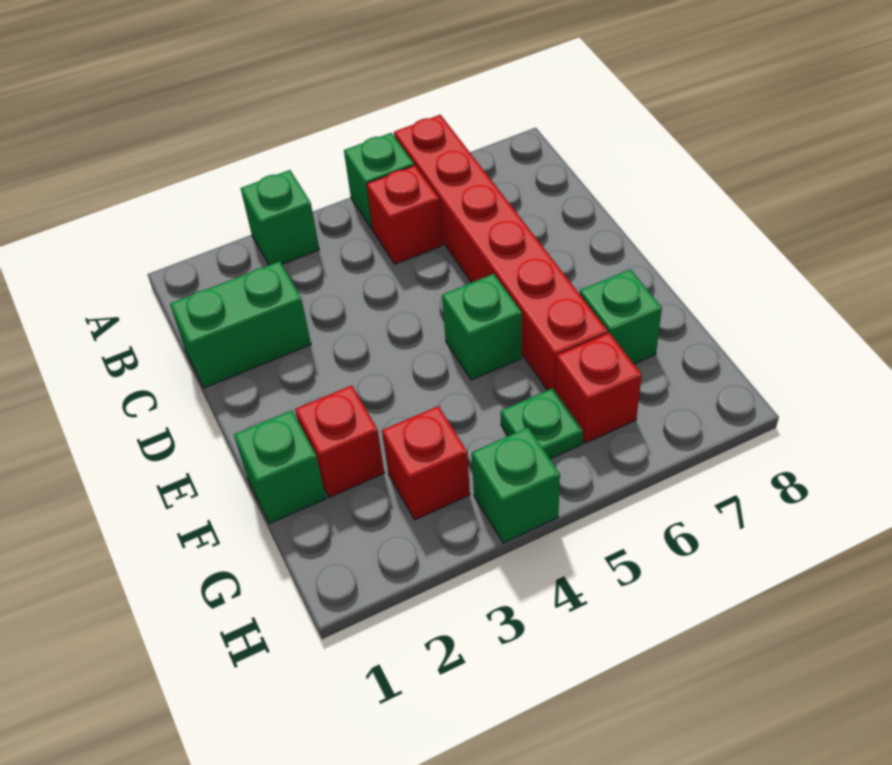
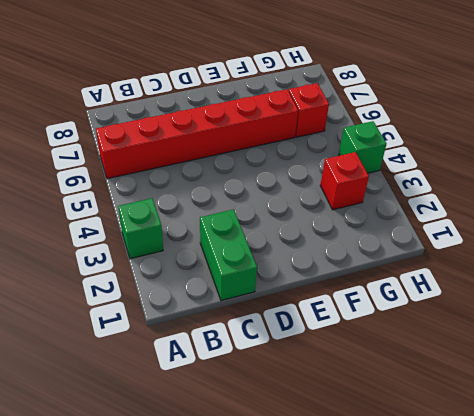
none -> green brick A5 level 1
none -> red brick B5 level 1
none -> green brick E5 level 1

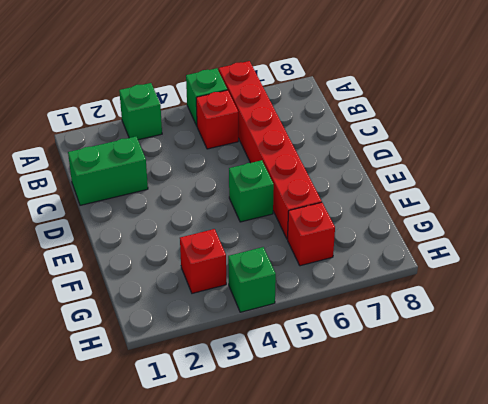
none -> green brick F1 level 1
none -> red brick F2 level 1
none -> green brick F7 level 1

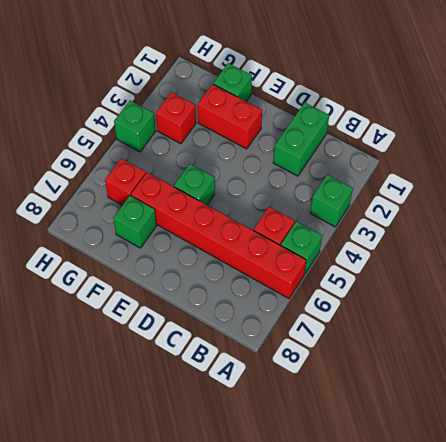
red brick E2:F2 level 1 -> red brick F2 level 1
none -> green plate G5 level 1

